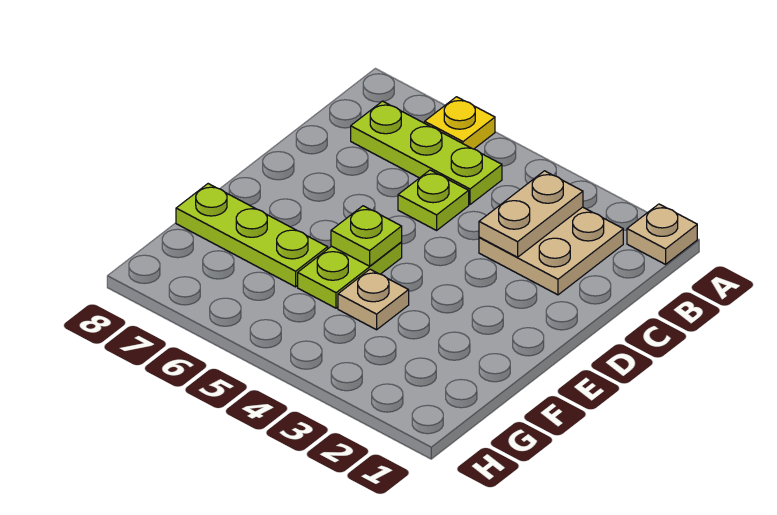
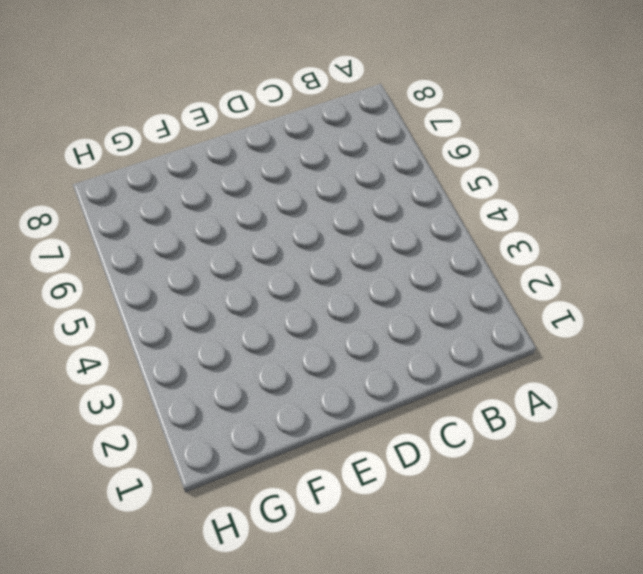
none -> tan plate A1 level 1
none -> yellow plate A6 level 1

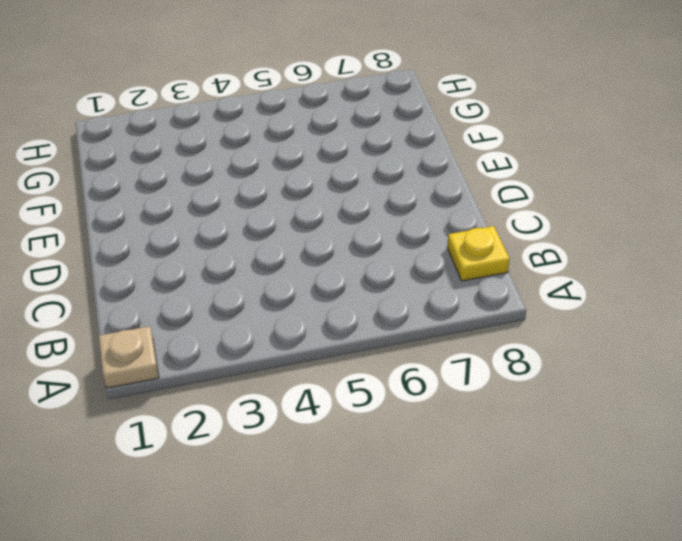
yellow plate B8 level 1 -> yellow plate A6 level 1
none -> tan plate B2:C3 level 1
none -> lime plate B5:B7 level 1

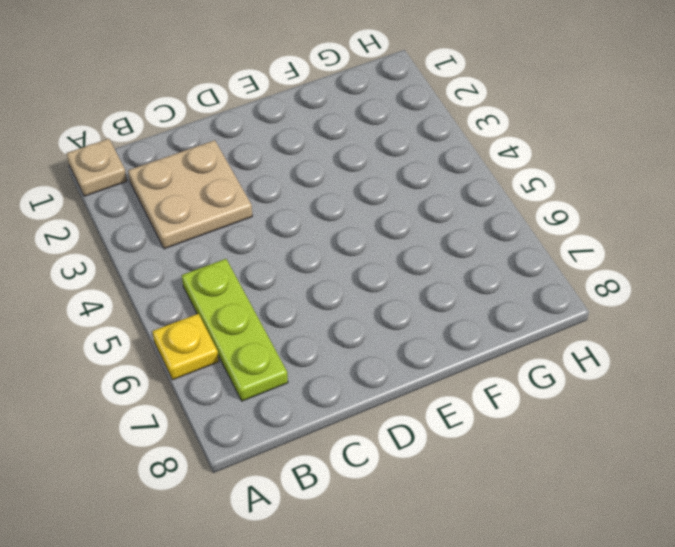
none -> lime plate C5 level 1
none -> lime plate E5:F5 level 1

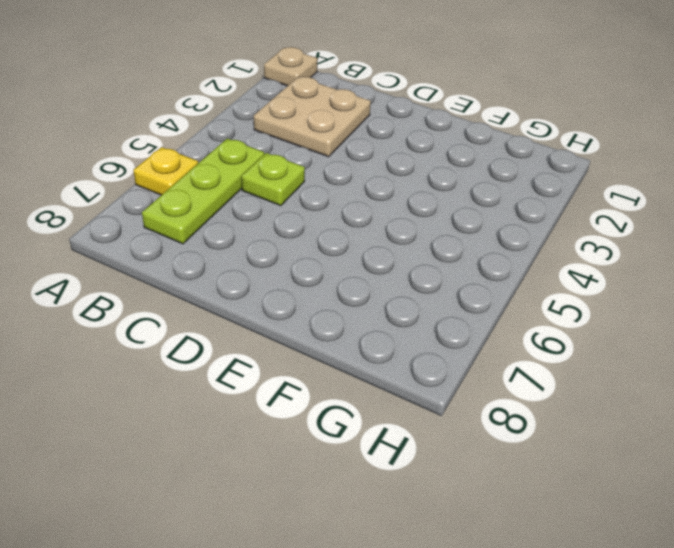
none -> lime plate E5:F5 level 1
none -> tan plate F4 level 1

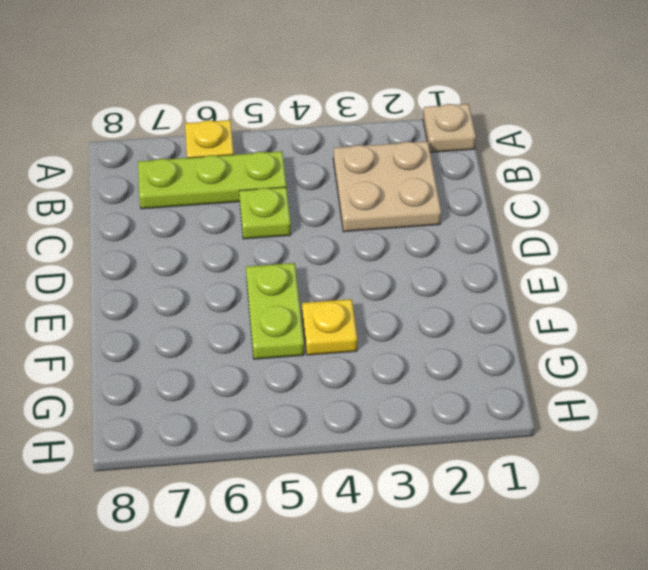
yellow plate F4 level 1 -> tan plate F4 level 1
none -> lime plate F6:F8 level 1
none -> tan plate B3:C3 level 2

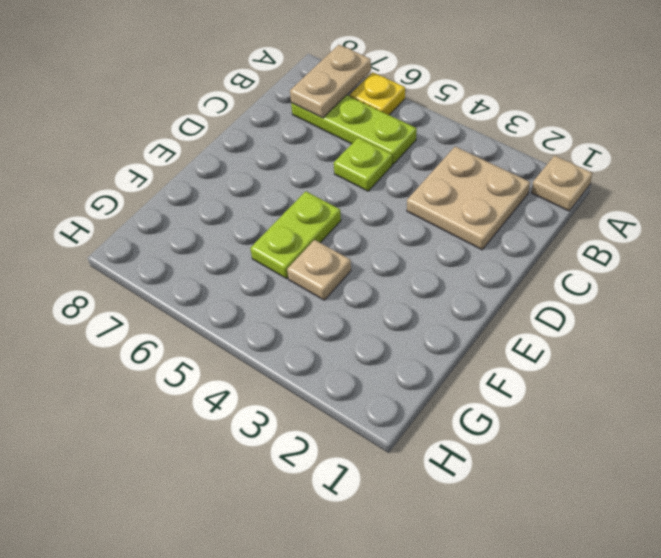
tan plate A7:B7 level 2 -> tan plate B3:C3 level 2
none -> lime plate F6:F8 level 1
none -> lime plate E5 level 2

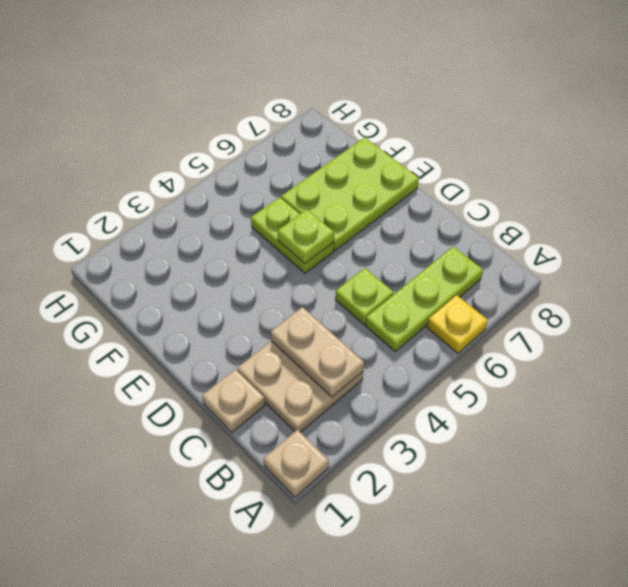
tan plate C1 level 1 -> tan plate F4 level 1
lime plate E6:F8 level 1 -> lime plate F6:F8 level 1

